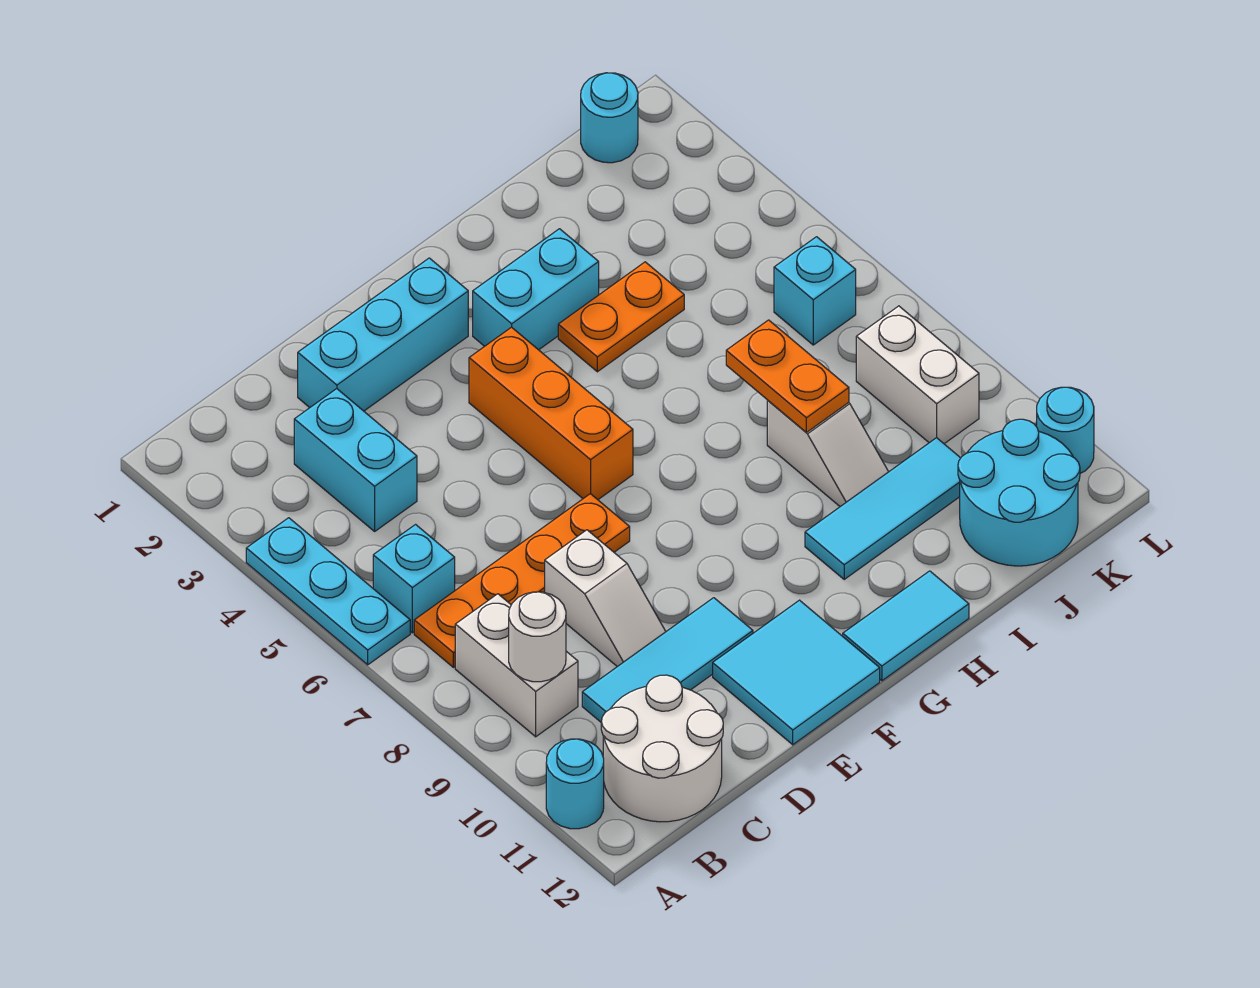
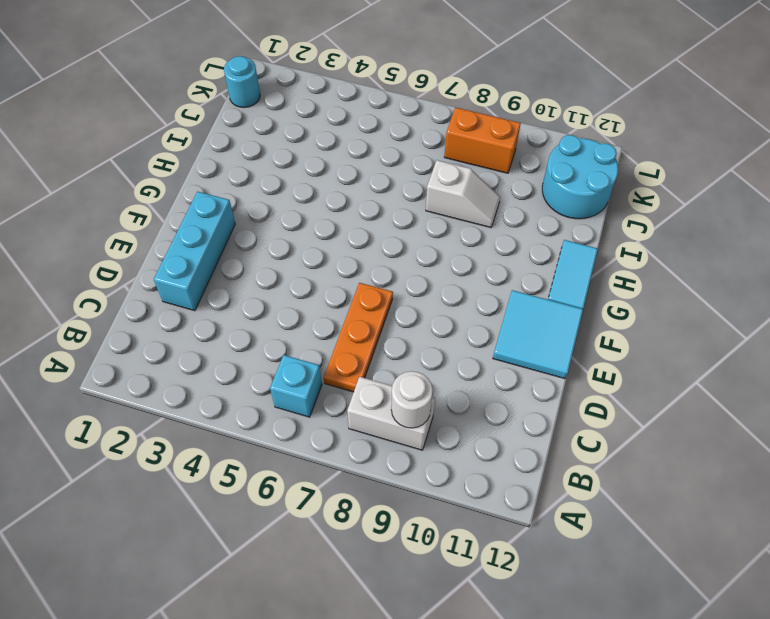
orange plate C7:E7 level 1 -> orange plate B7:E7 level 1
orange brick K8:K9 level 1 -> white brick K8:K9 level 1
none -> cyan plate A4:A6 level 1
none -> cyan round brick A11 level 1
none -> white round brick B11:C12 level 1

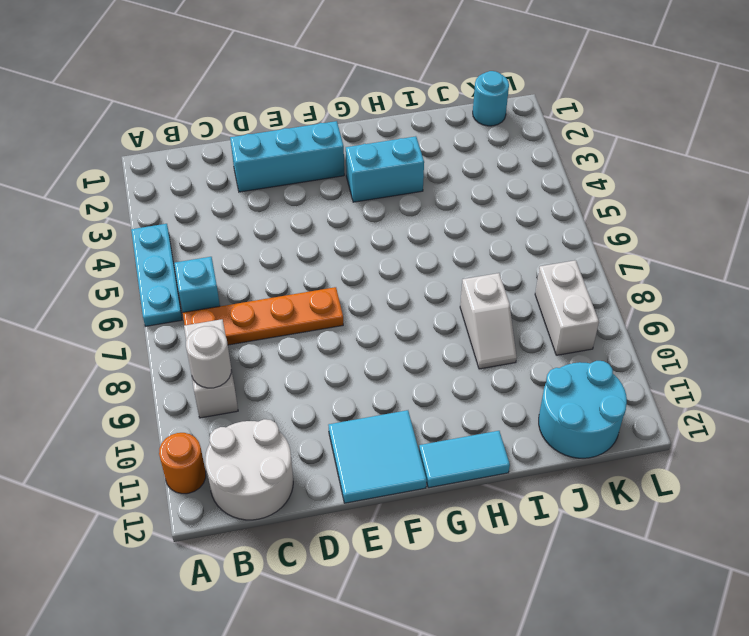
orange round brick A11 level 1 -> cyan round brick A11 level 1
none -> cyan brick C3:C4 level 1
none -> cyan tile C10:E10 level 1
none -> white slope D8:D9 level 1 top 8

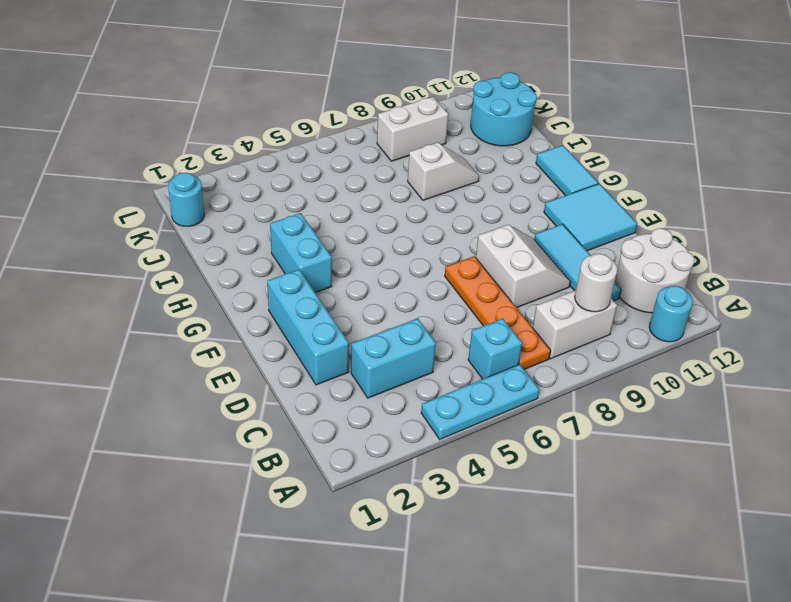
white slope D8:E9 level 1 top 8 -> white slope D8:D9 level 1 top 8
none -> orange brick F4:F6 level 1
none -> orange plate H4:I4 level 1
none -> cyan tile H10:J10 level 1

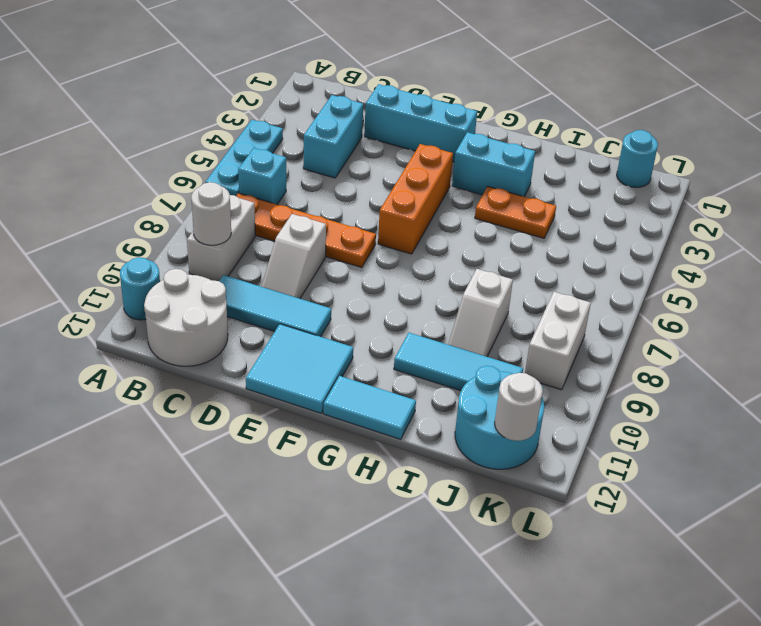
white round brick K12 level 2 -> none
none -> cyan brick K6 level 1
none -> cyan round brick L11 level 1
none -> orange plate I7:I8 level 2

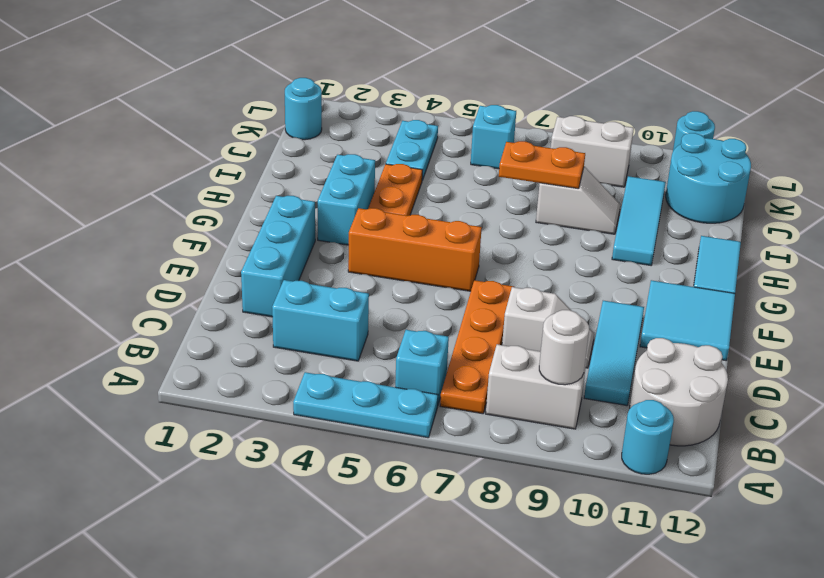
cyan plate J4:K4 level 1 -> none

